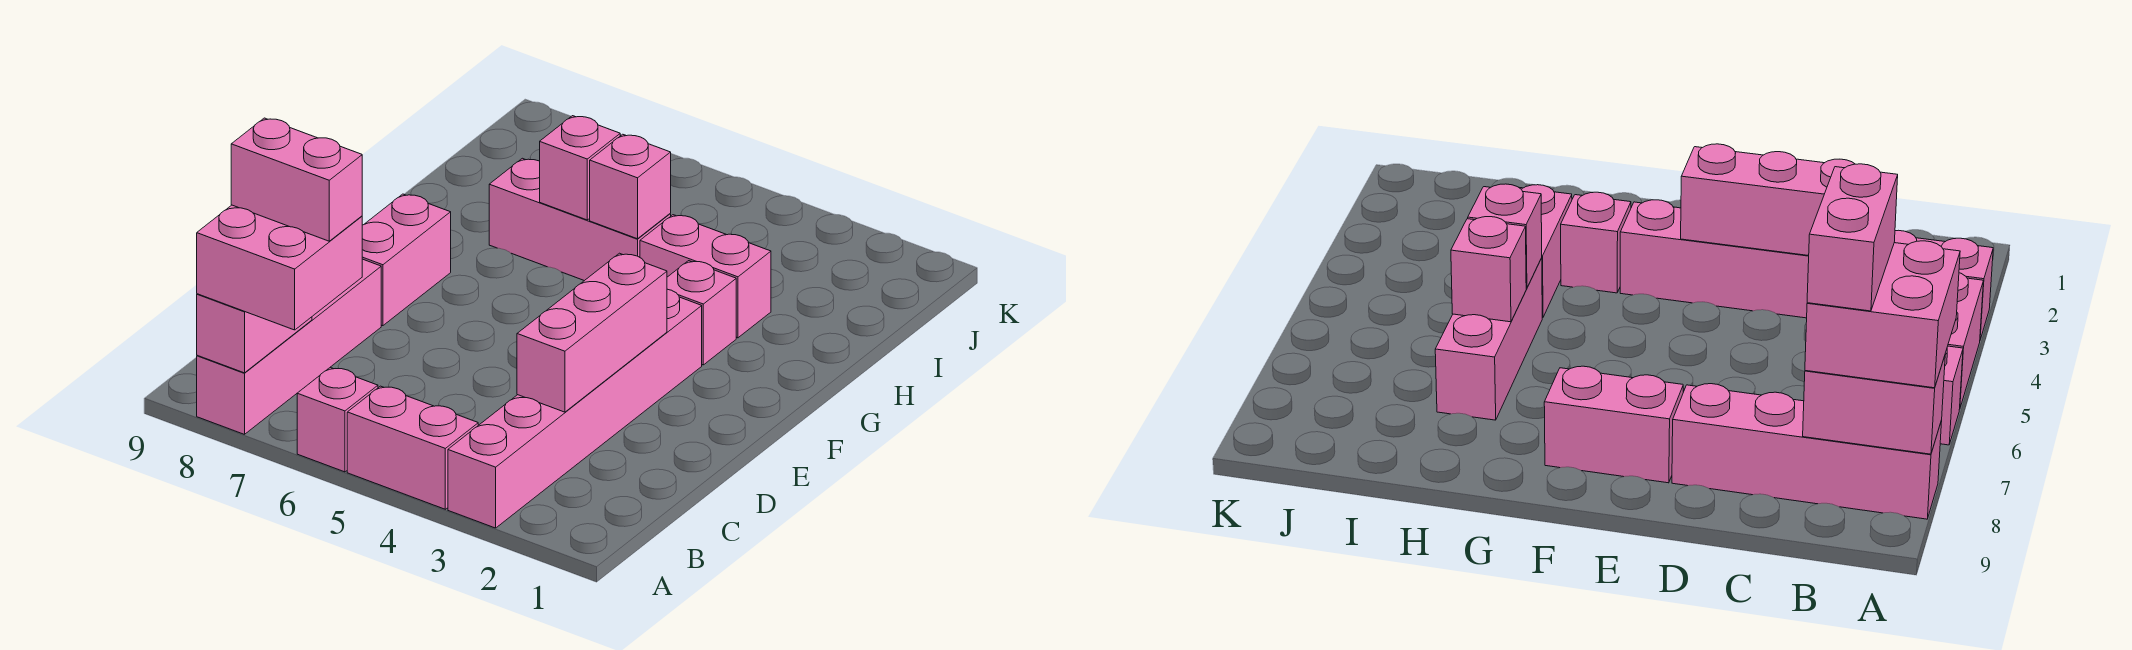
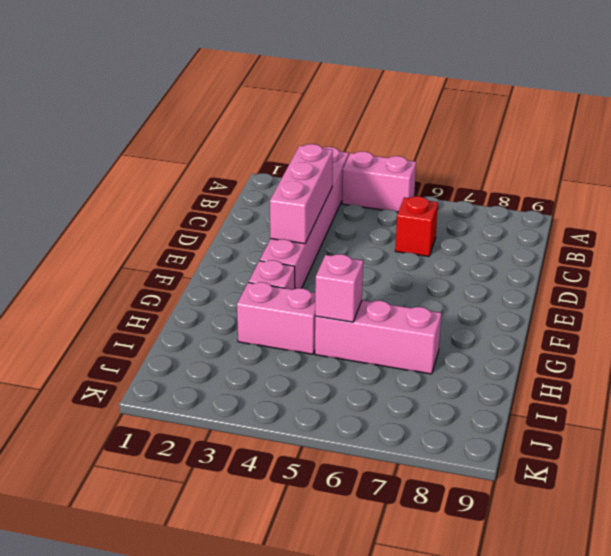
red brick C6 level 1 -> none
none -> pink brick A6 level 1
none -> pink brick A8:D8 level 1
none -> pink brick E8:F8 level 1

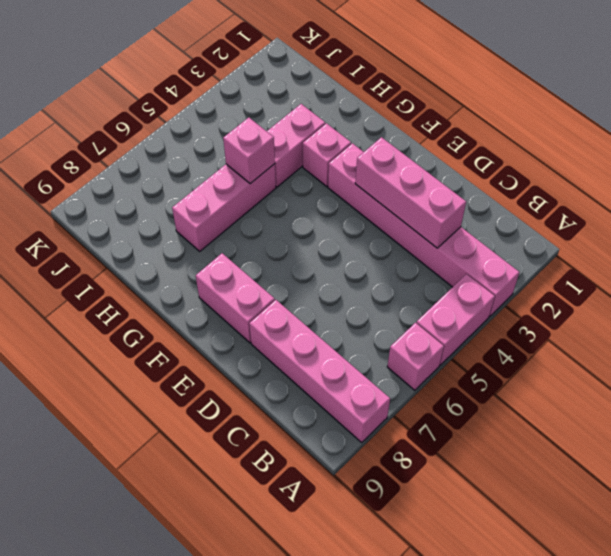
none -> pink brick A8:B8 level 2
none -> pink brick H6 level 2
none -> pink brick A7:B8 level 3

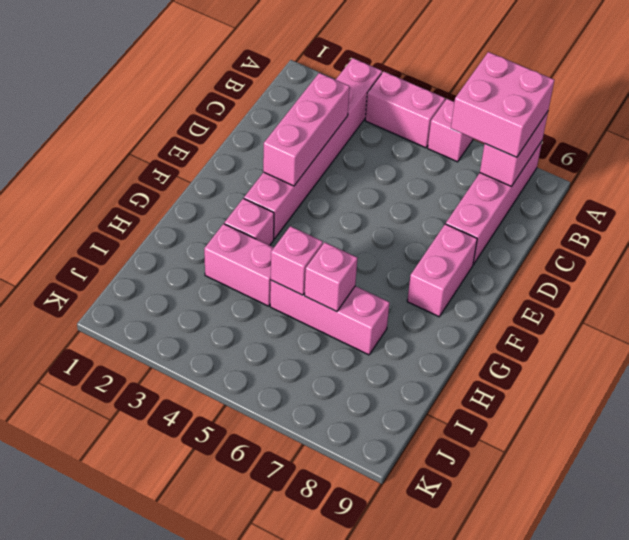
none -> pink brick B7:B8 level 4

